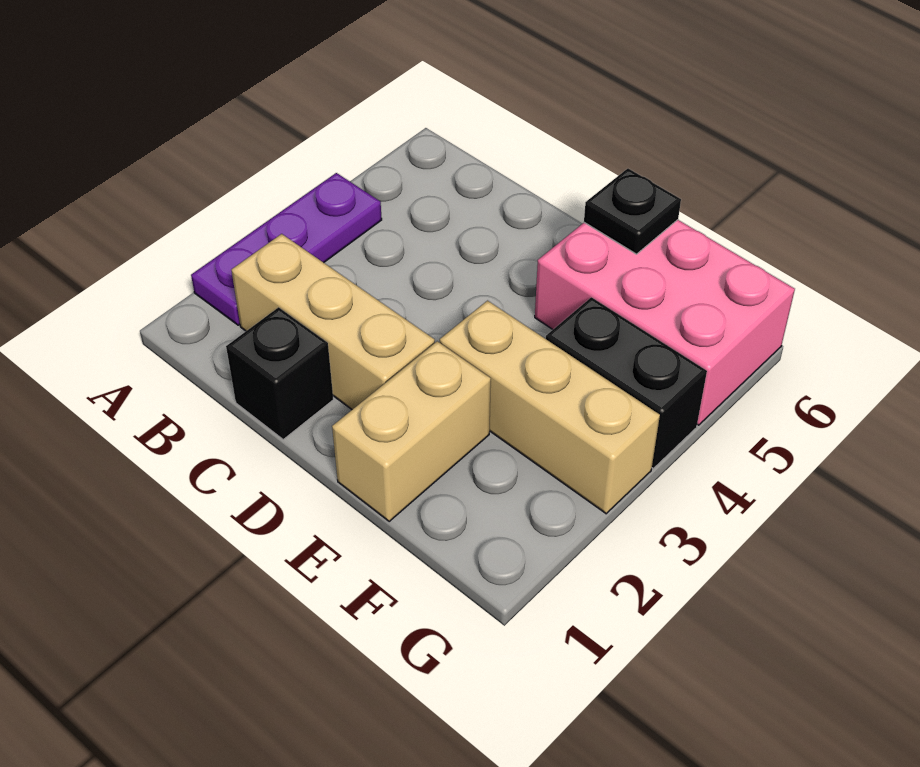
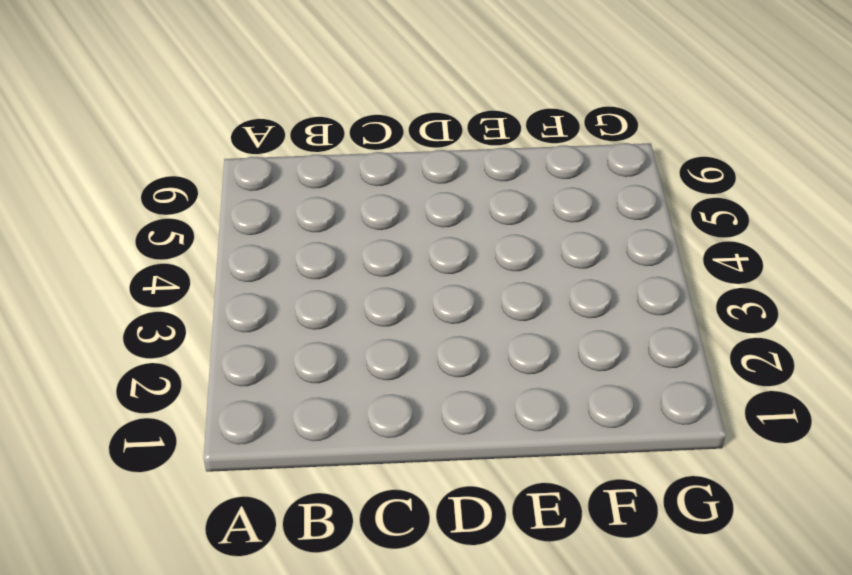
none -> purple plate A2:A4 level 1
none -> tan brick B2:D2 level 1

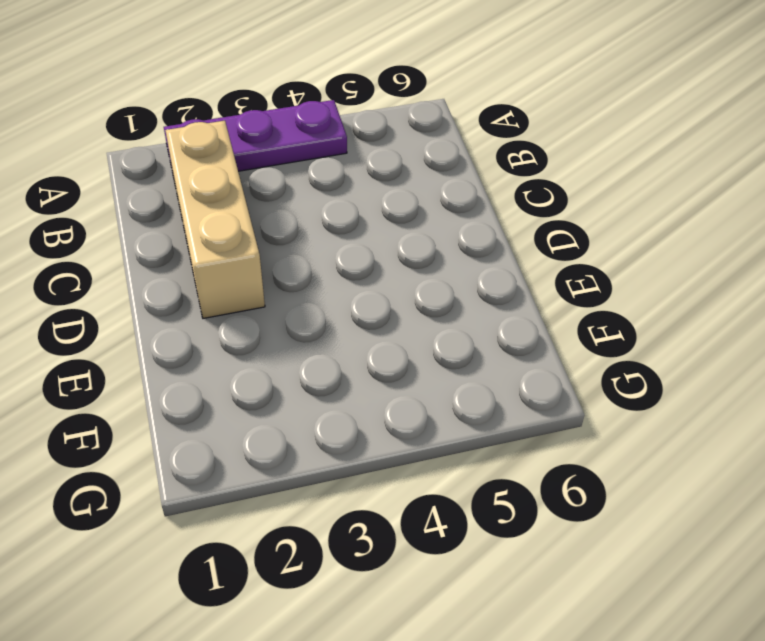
none -> black brick C1 level 1
none -> tan brick E1:E2 level 1

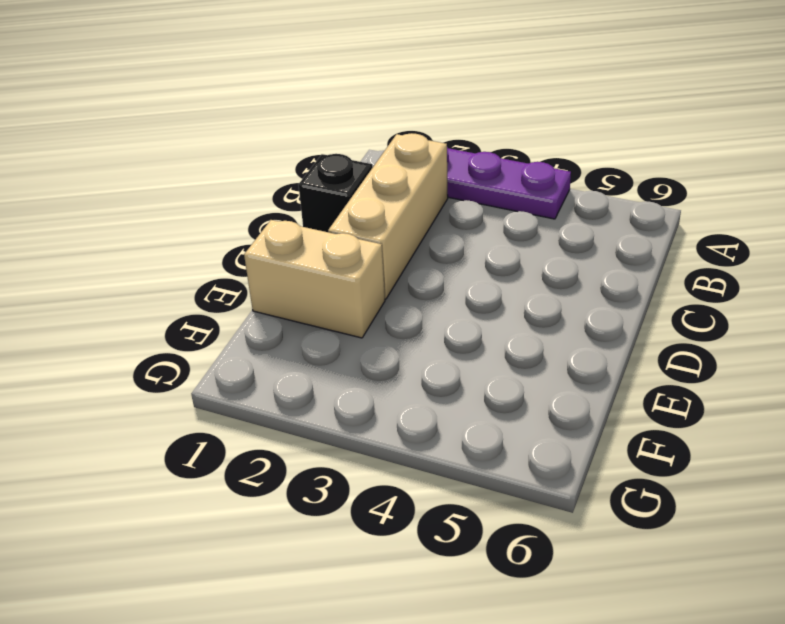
none -> tan brick E3:G3 level 1
none -> pink brick E5:G6 level 1

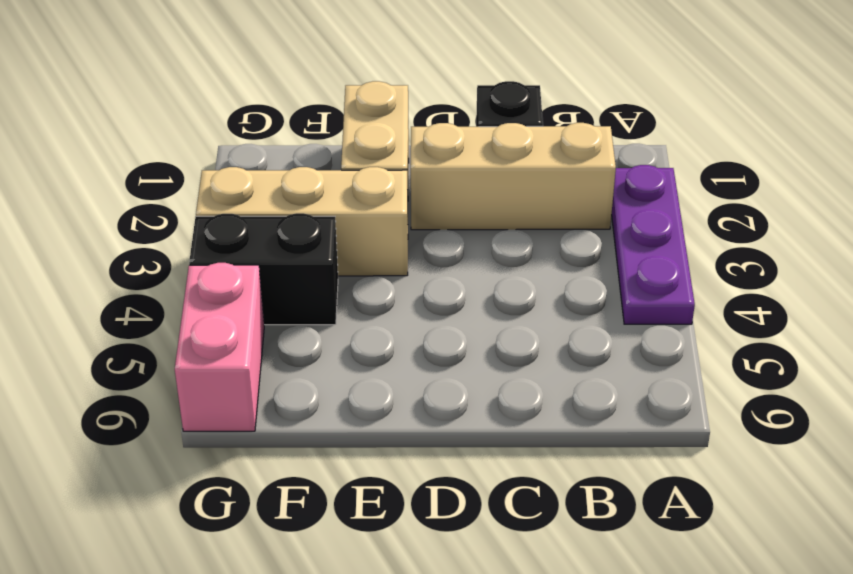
pink brick G5:G6 level 1 -> pink brick E5:G6 level 1
none -> black plate E6 level 2

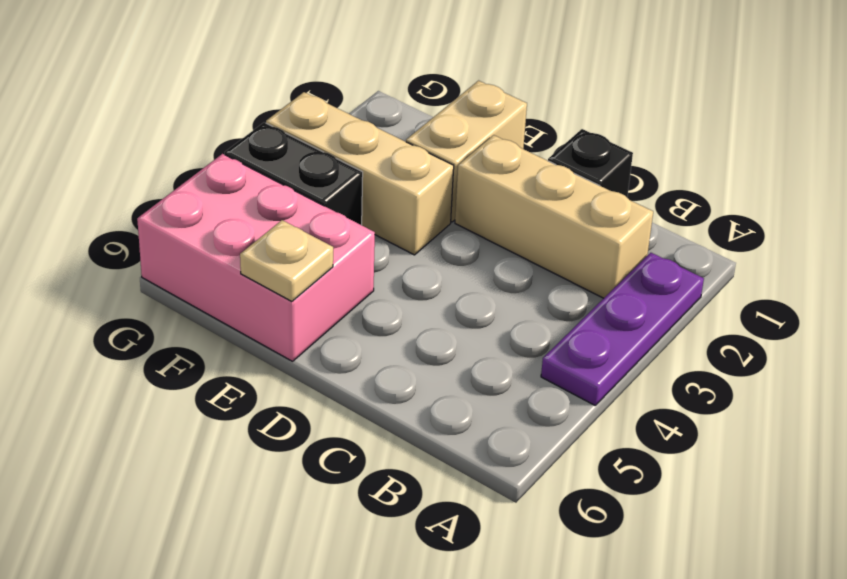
tan plate E6 level 2 -> black plate E6 level 2

